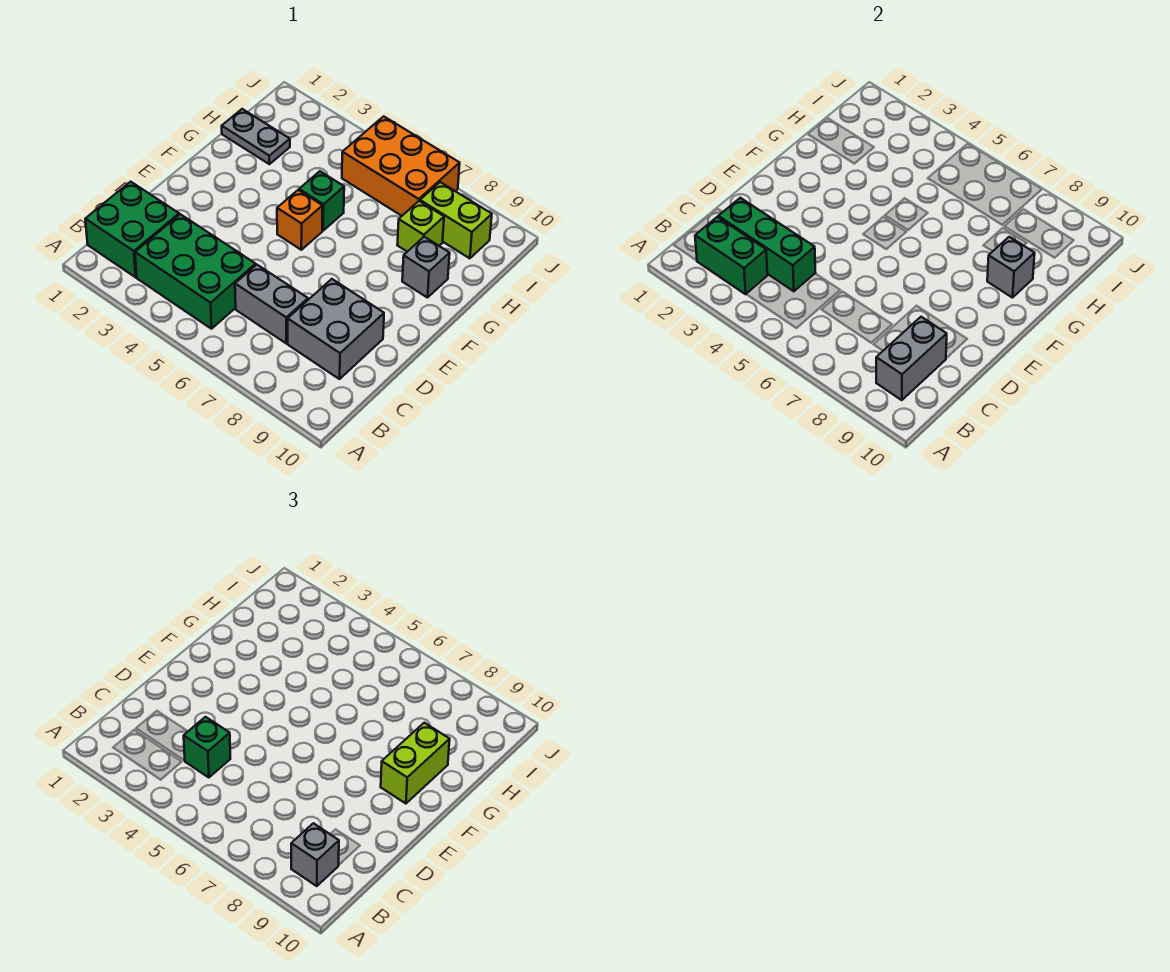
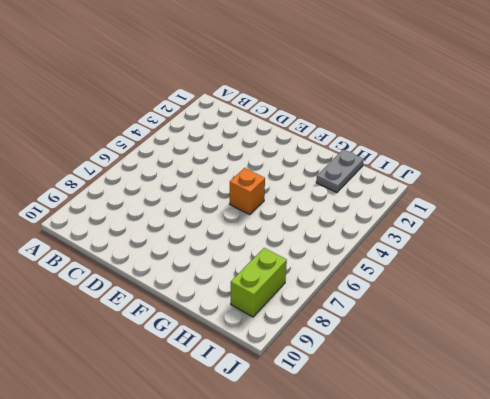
none -> green brick B1:C2 level 1
none -> green brick B3:C5 level 1
none -> grey brick C6:C7 level 1

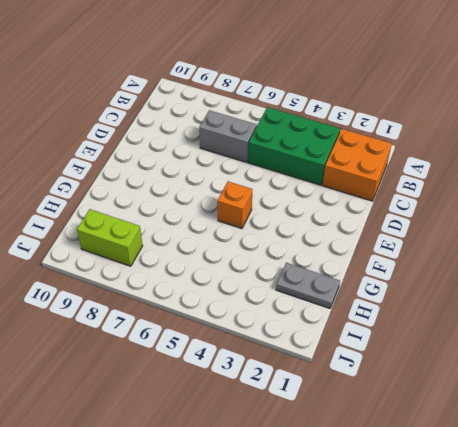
orange brick B1:C2 level 1 -> green brick B1:C2 level 1
none -> grey brick C8:D9 level 1
none -> green brick G5 level 1
none -> grey brick G9 level 1

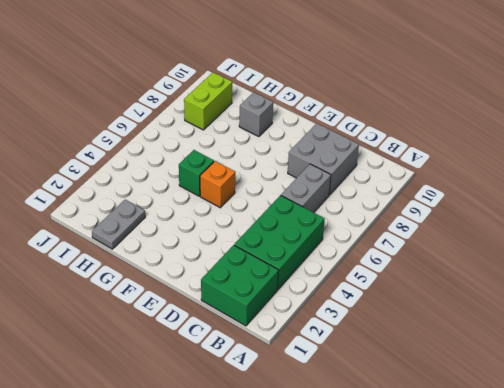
none -> lime brick H8 level 1
none -> orange brick I5:J7 level 1
none -> green brick B2:B3 level 2

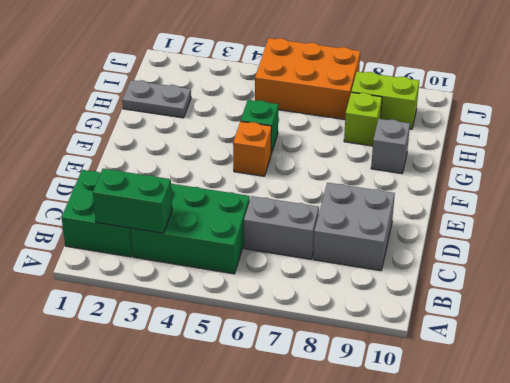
none -> grey brick B9:C9 level 2
none -> green brick C2:C4 level 2
none -> grey brick G9 level 2

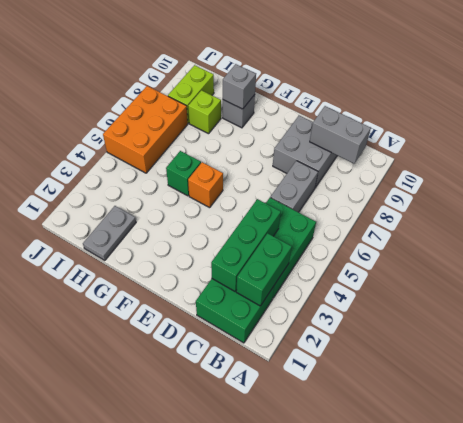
none -> grey brick B9 level 3
none -> green brick C4 level 3
none -> lime brick F9:G9 level 3

